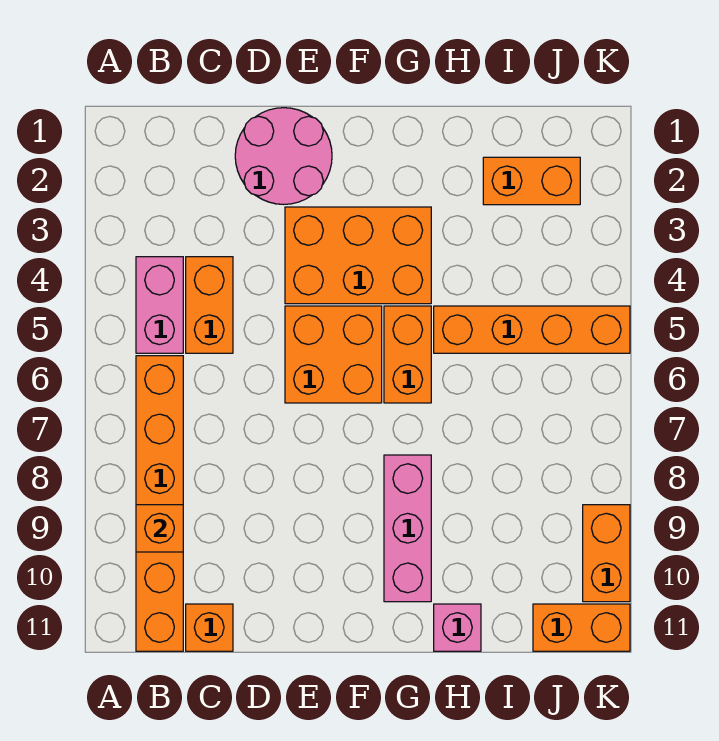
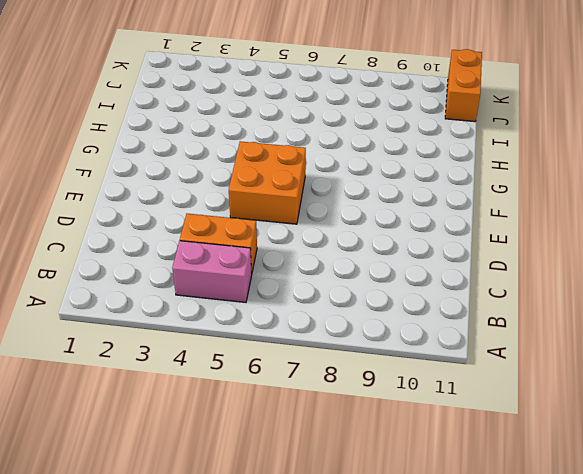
none -> orange brick B6:B11 level 1
none -> orange brick C11 level 1
none -> pink round brick D1:E2 level 1

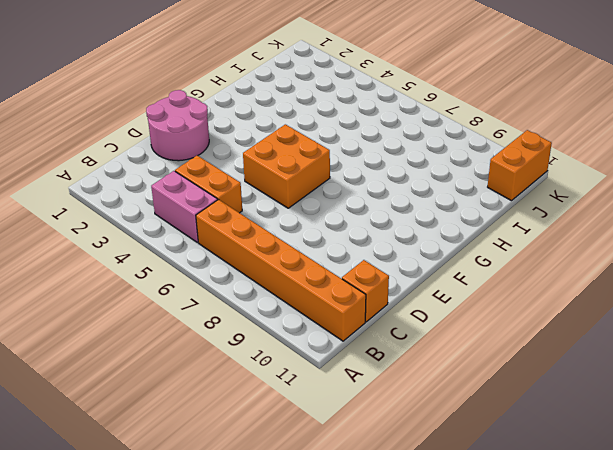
none -> orange brick E3:G4 level 1
none -> orange brick G5:G6 level 1
none -> pink brick G8:G10 level 1

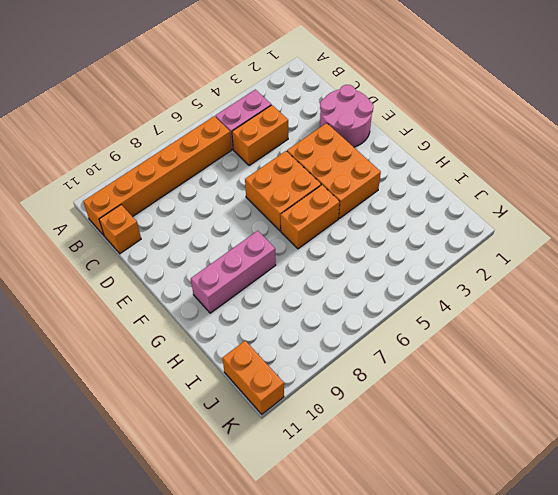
none -> orange brick H5:K5 level 1
none -> pink brick H11 level 1
none -> orange brick I2:J2 level 1

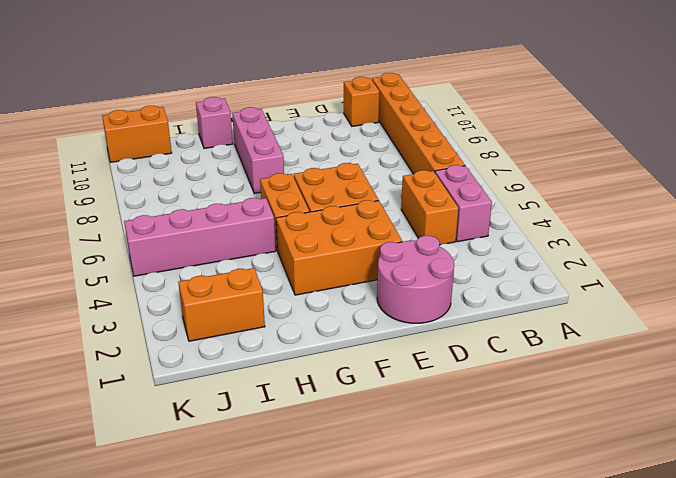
pink brick H5:K5 level 1 -> orange brick H5:K5 level 1
none -> orange brick K9:K10 level 1
none -> orange brick B9 level 2

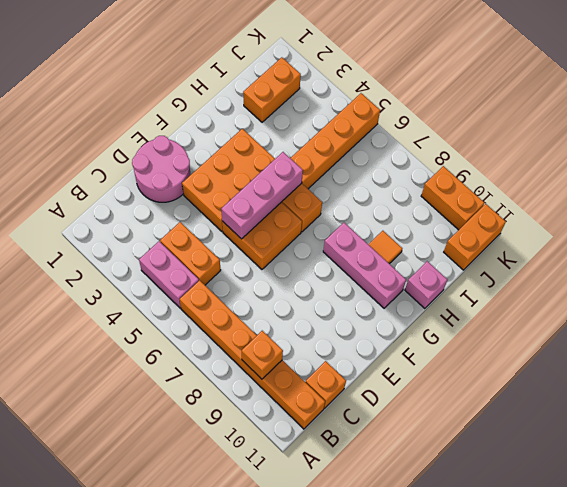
pink brick E5:G5 level 2 -> none
orange tile H9 level 1 -> none

